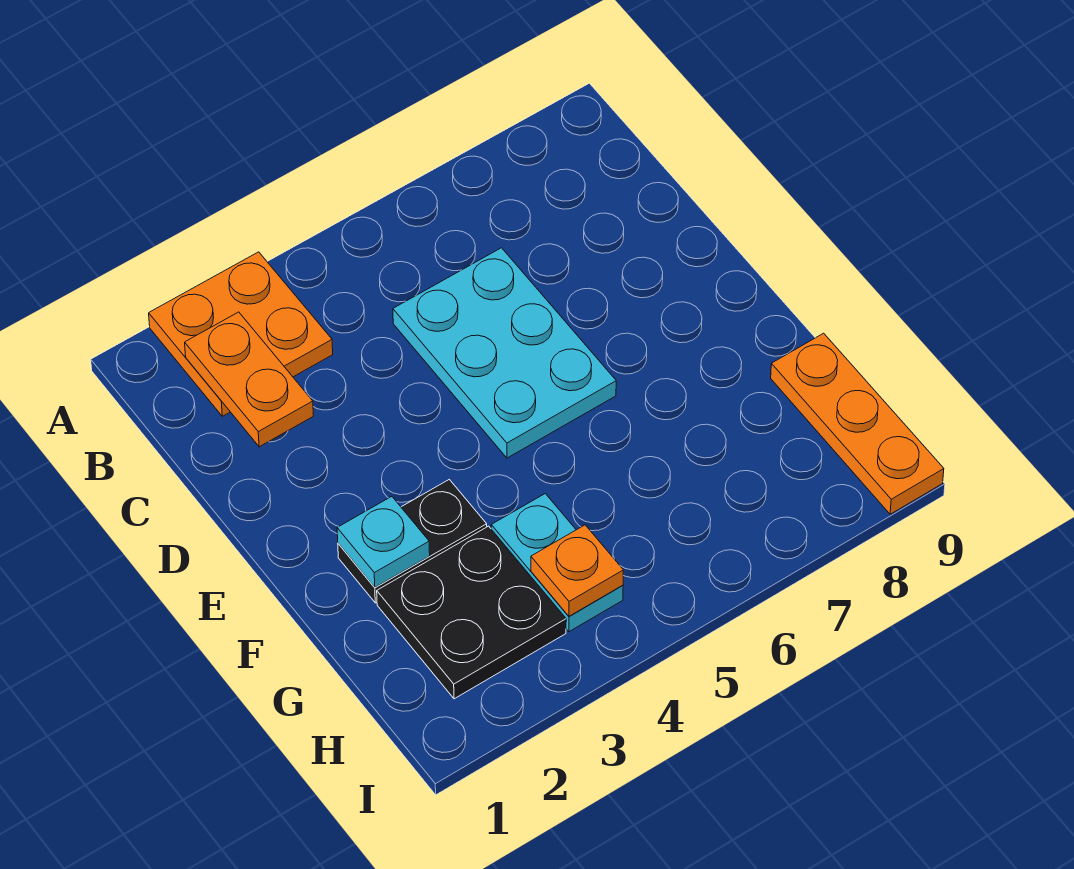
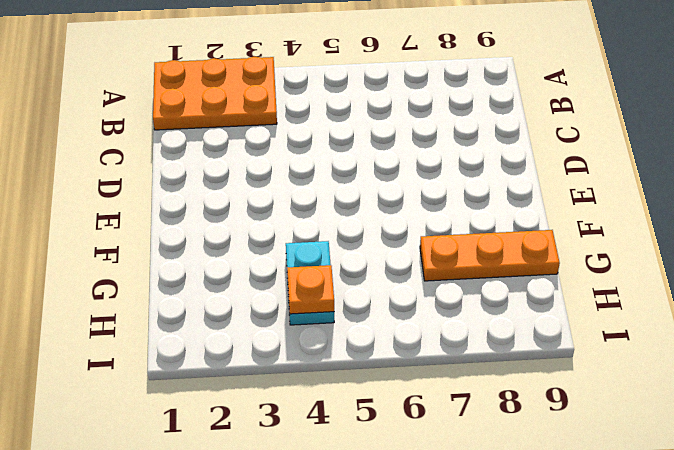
orange plate A1:B3 level 1 -> orange plate A2:B3 level 1
orange plate G7:G9 level 1 -> orange plate G9:I9 level 1
none -> cyan plate C5:E6 level 1
none -> black plate F2:F3 level 1

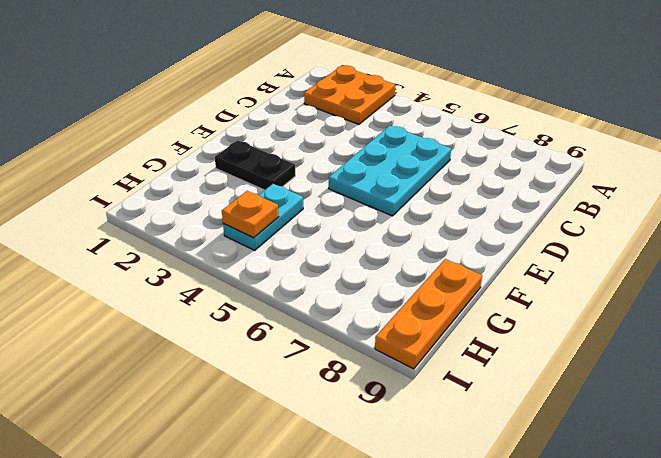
none -> black plate G2:H3 level 1
none -> orange plate B2:C2 level 2

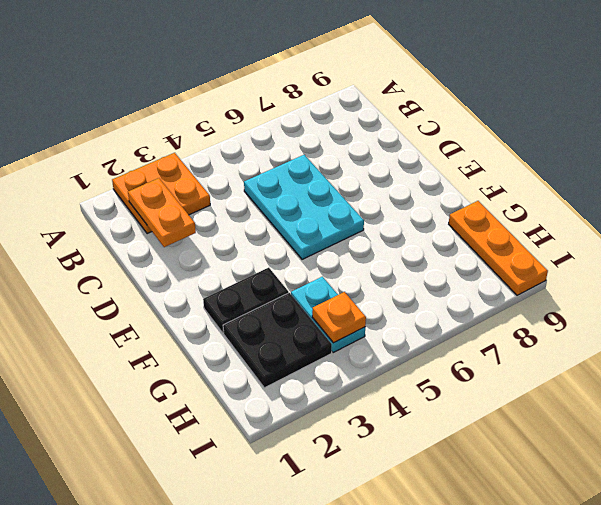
none -> cyan plate F2 level 2

